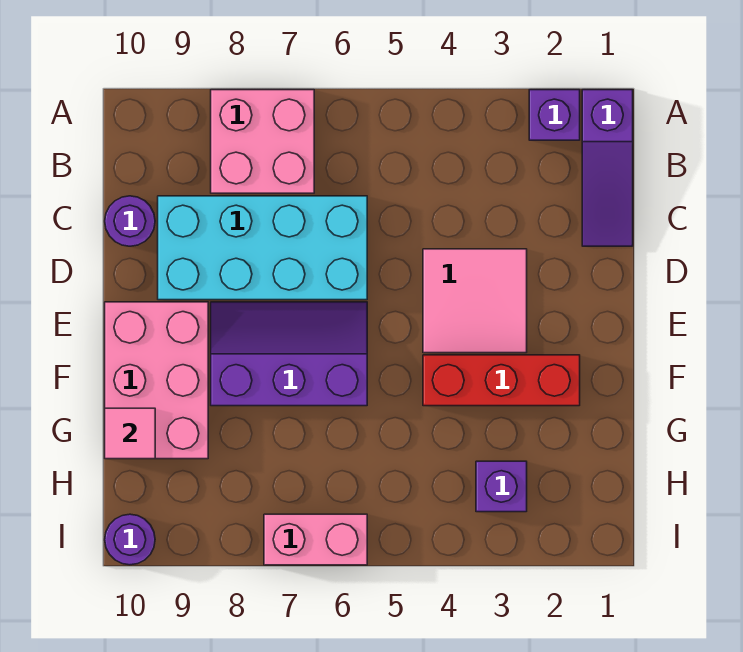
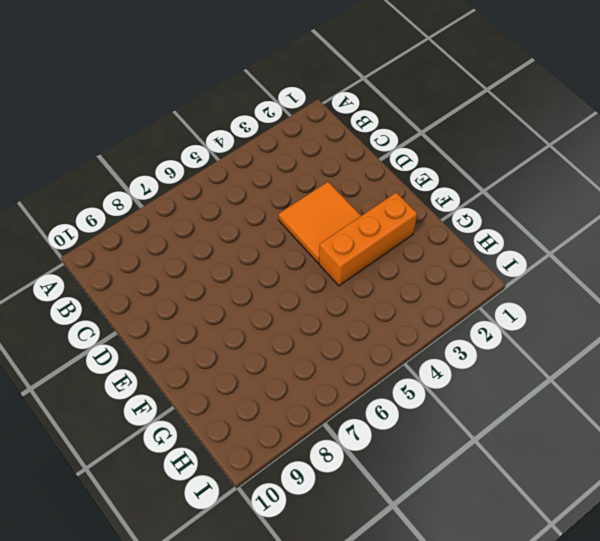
orange tile D3:E4 level 1 -> pink tile D3:E4 level 1
orange brick F2:F4 level 1 -> red brick F2:F4 level 1
none -> purple slope A1:C1 level 1 top A
none -> purple brick A2 level 1
none -> pink brick A7:B8 level 1

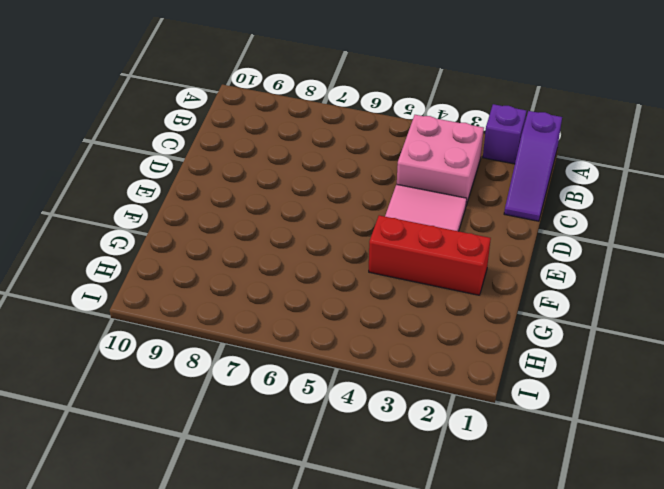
pink brick B3:C4 level 1 -> pink brick A7:B8 level 1
none -> cyan brick C6:D9 level 1
none -> purple round brick C10 level 1
none -> purple slope E6:F8 level 1 top F

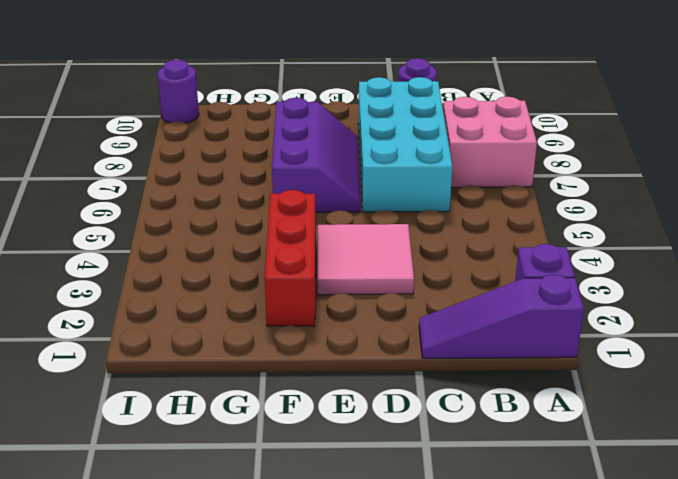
none -> pink brick E9:G10 level 1
none -> purple brick H3 level 1
none -> pink brick I6:I7 level 1

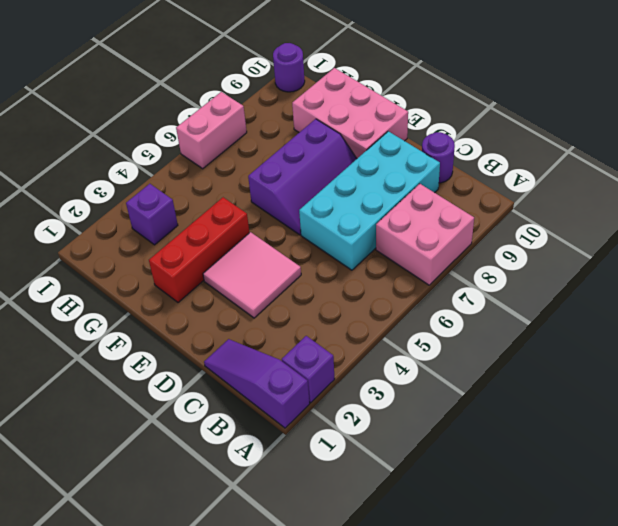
none -> pink tile G10 level 2

